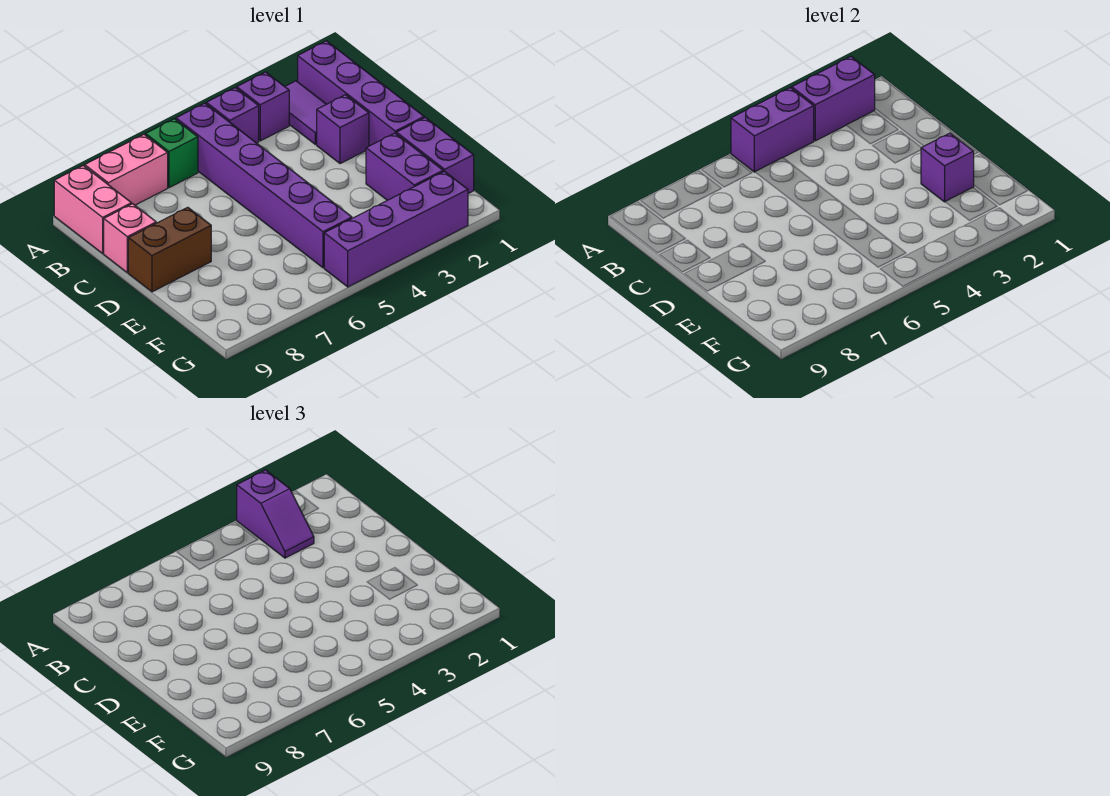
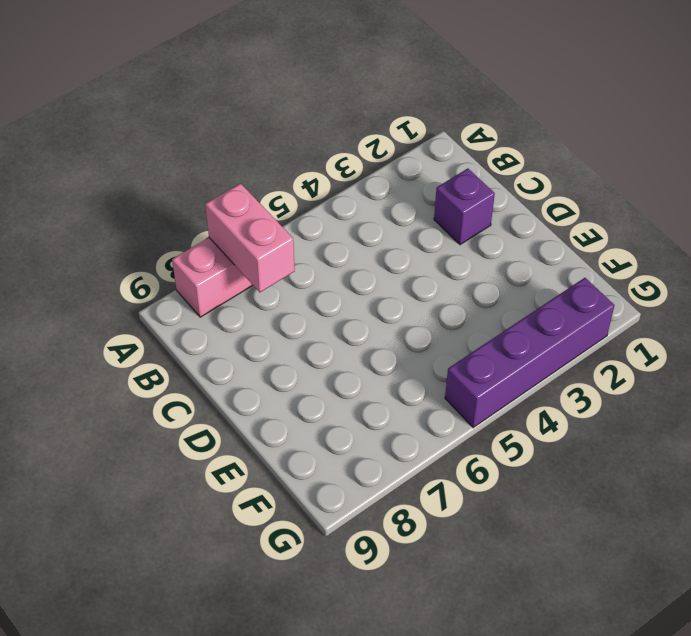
pink brick A7:B7 level 2 -> pink brick A9:B9 level 1
none -> purple brick A1:D1 level 1
none -> purple tile A2:B2 level 1
none -> purple brick A3 level 1

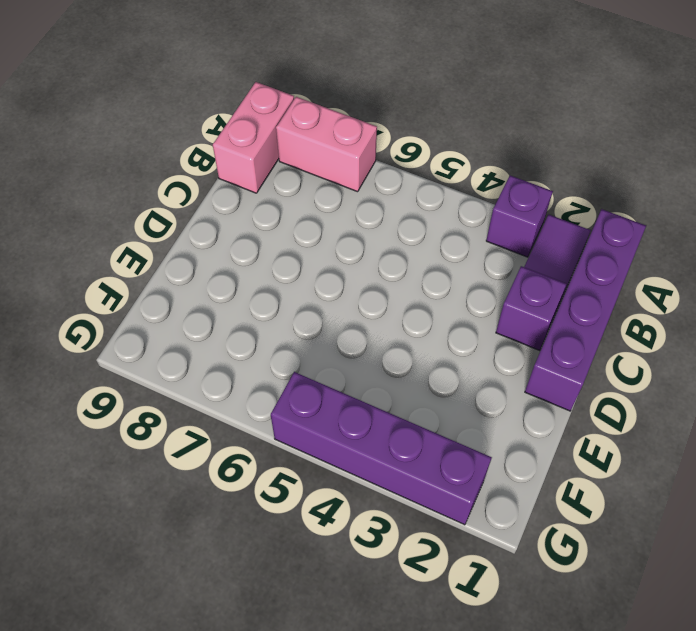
none -> purple brick A4 level 1
none -> purple brick A5:F5 level 1
none -> green brick A6 level 1

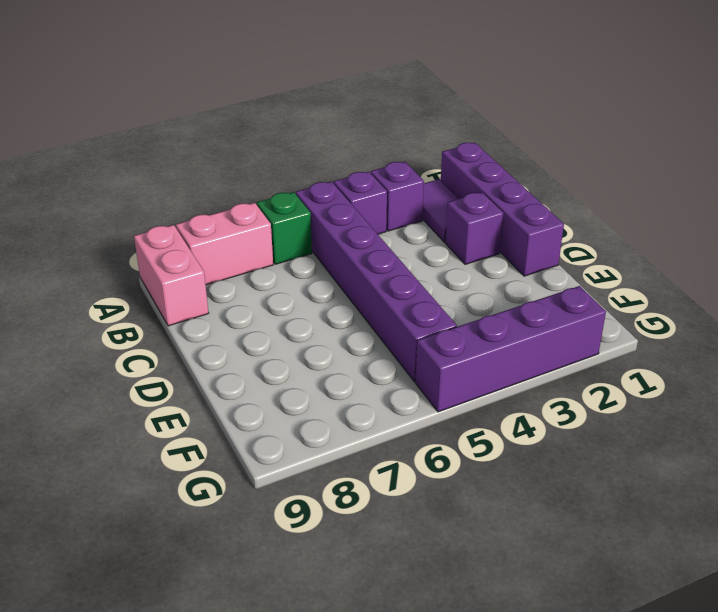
none -> pink brick C9 level 1
none -> brown brick D8:D9 level 1
none -> purple brick E1:F1 level 1

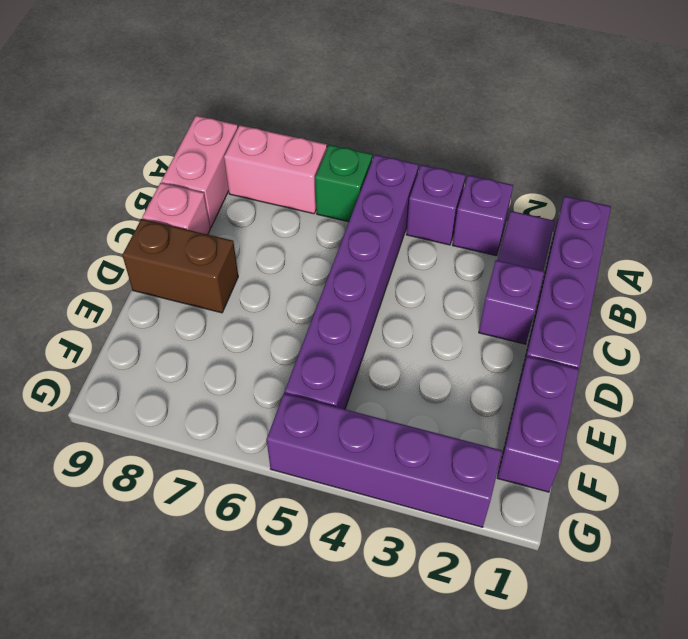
none -> purple brick E2:F2 level 1
none -> purple brick A2:A3 level 2
none -> purple brick A4:A5 level 2

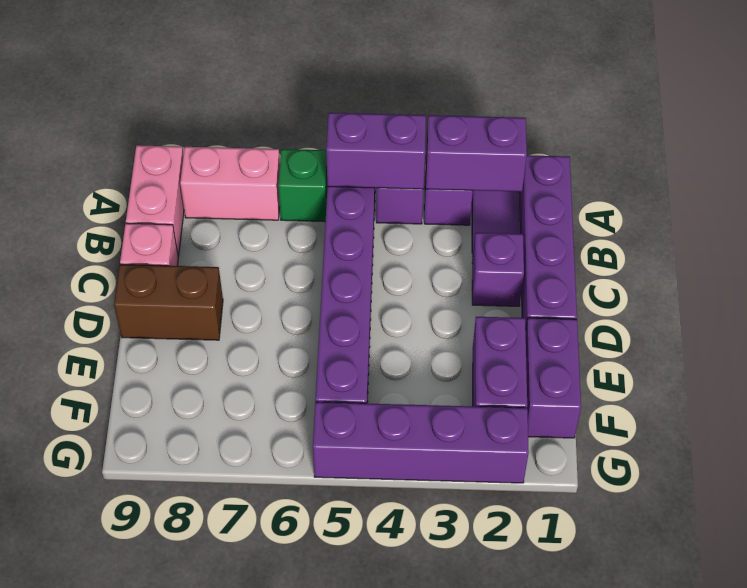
none -> purple brick E2 level 2
none -> purple slope A3:B3 level 3 top A

